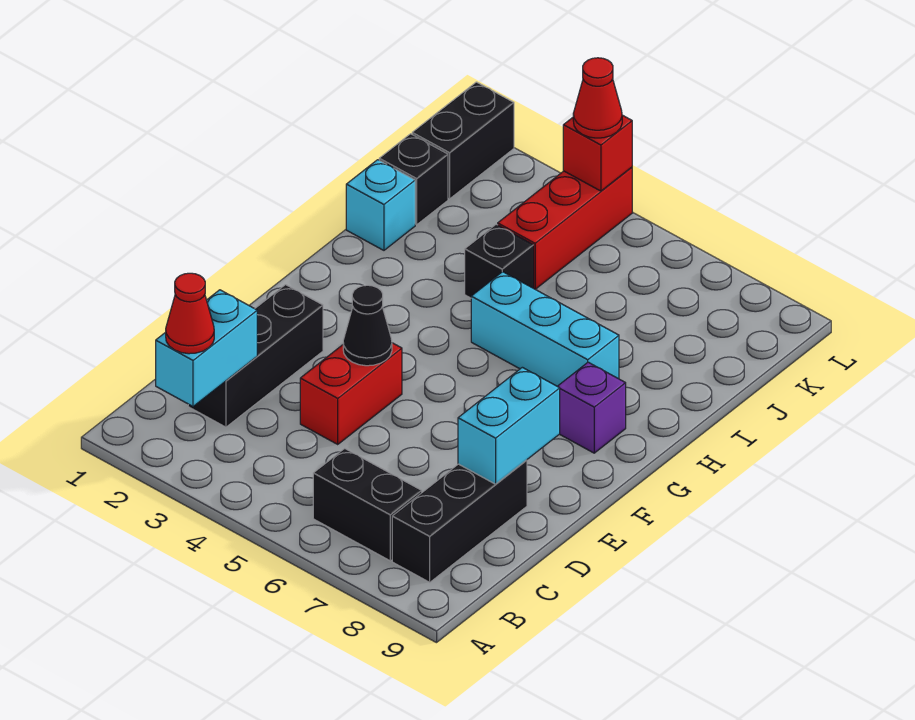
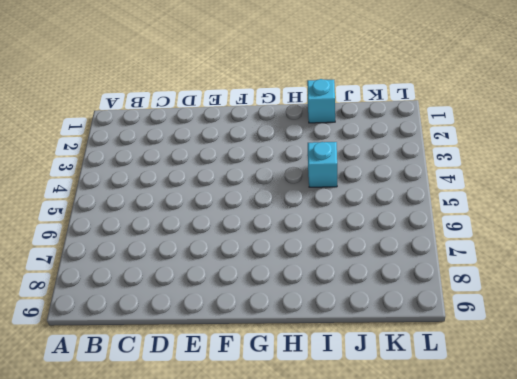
cyan brick I4 level 1 -> black brick I4 level 1
none -> black brick B6:B7 level 1
none -> black brick B8:D8 level 1
none -> black brick C2:E2 level 1

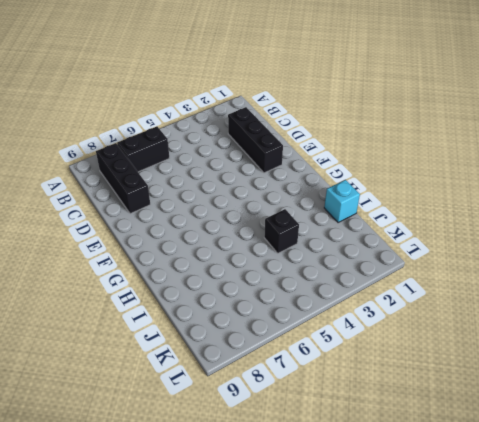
none -> red brick D4:E4 level 1
none -> purple brick G8 level 1
none -> cyan brick H5:H7 level 1

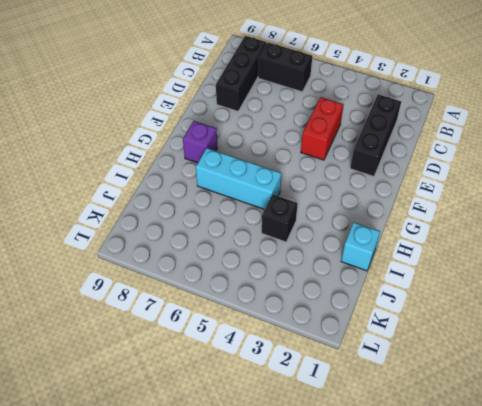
none -> black brick J1 level 1
none -> red brick J4:L4 level 1
none -> black brick K1:L1 level 1

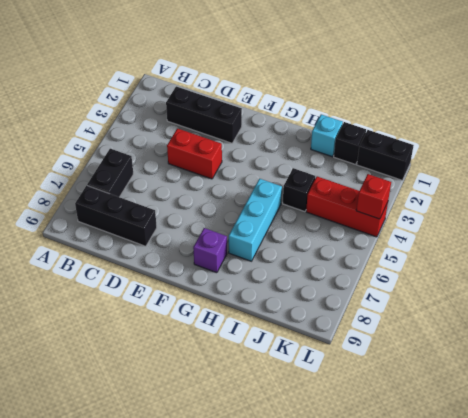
none -> cyan brick B2:C2 level 2
none -> cyan brick D8:E8 level 2
none -> black cone E4 level 2

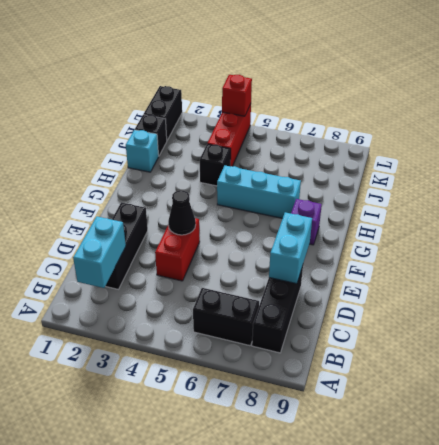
none -> red cone B2 level 3
none -> red cone L4 level 3

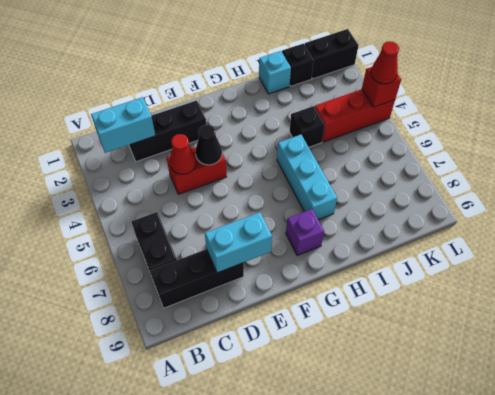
red cone D4 level 2 -> red cone B2 level 3

